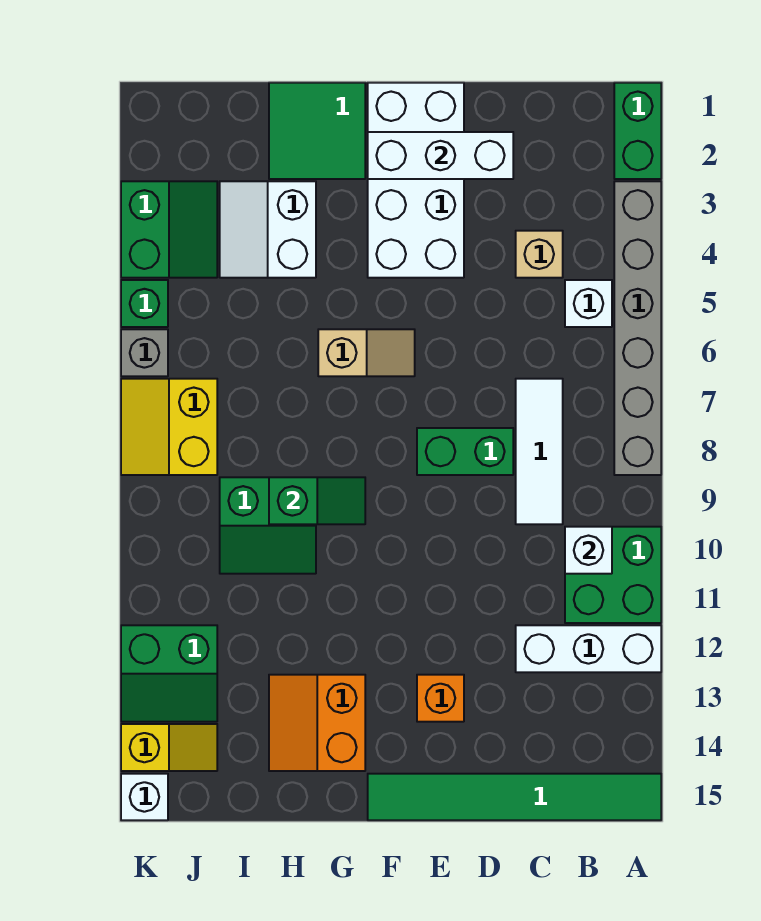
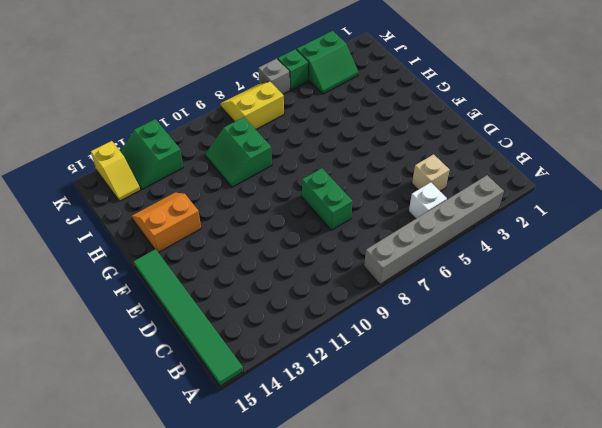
none -> green brick A1:A2 level 1
none -> green brick A10:B11 level 1
none -> white brick A12:C12 level 1

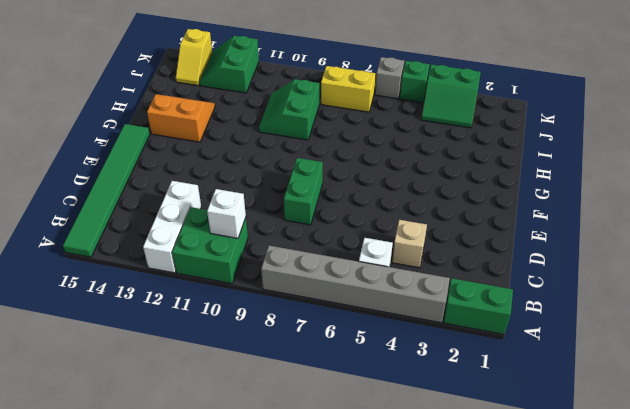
none -> white tile C7:C9 level 1
none -> white brick E1:F4 level 1
none -> orange brick E13 level 1

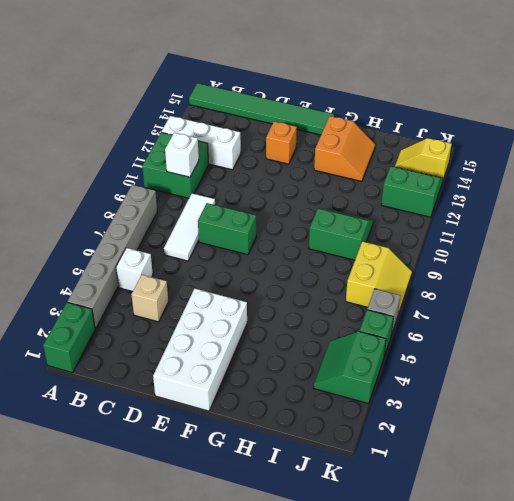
none -> tan slope F6:G6 level 1 top G
none -> green tile G1:H2 level 1
none -> white slope H3:I4 level 1 top H

